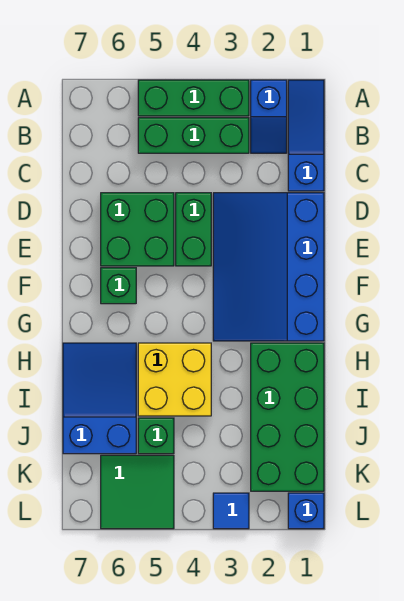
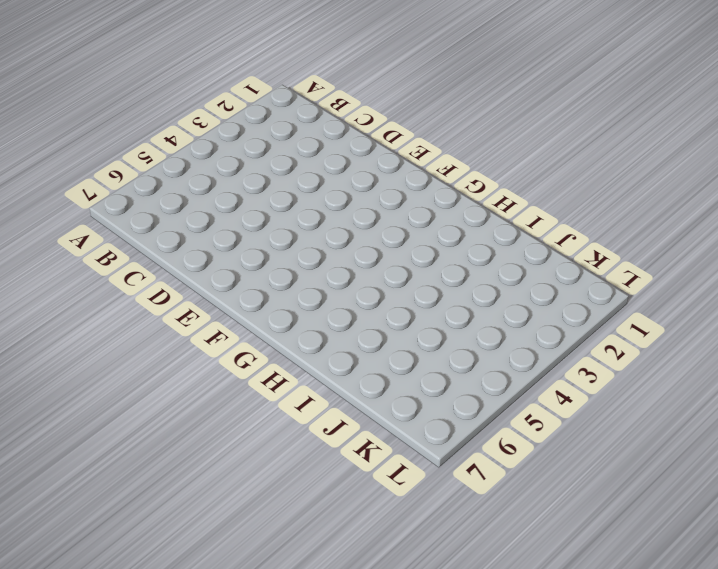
none -> blue slope A1:C1 level 1 top C
none -> blue slope A2:B2 level 1 top A
none -> green brick A3:A5 level 1

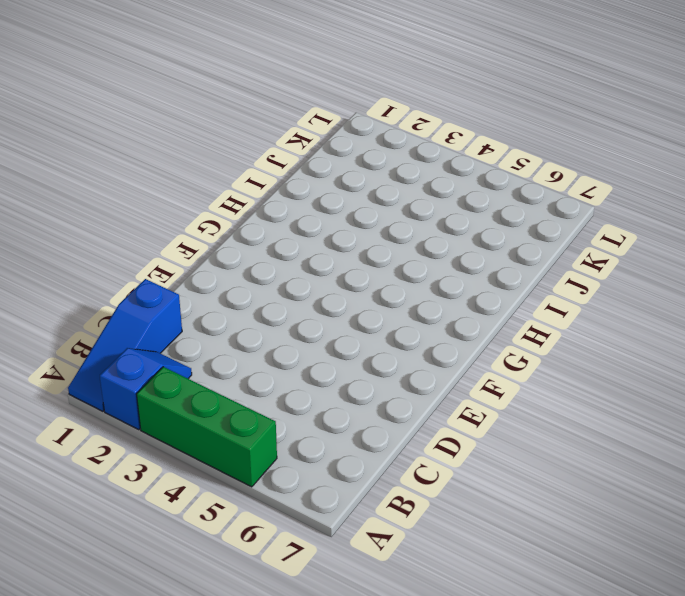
none -> green brick B3:B5 level 1
none -> blue slope D1:G3 level 1 top 1
none -> green brick D4:E4 level 1

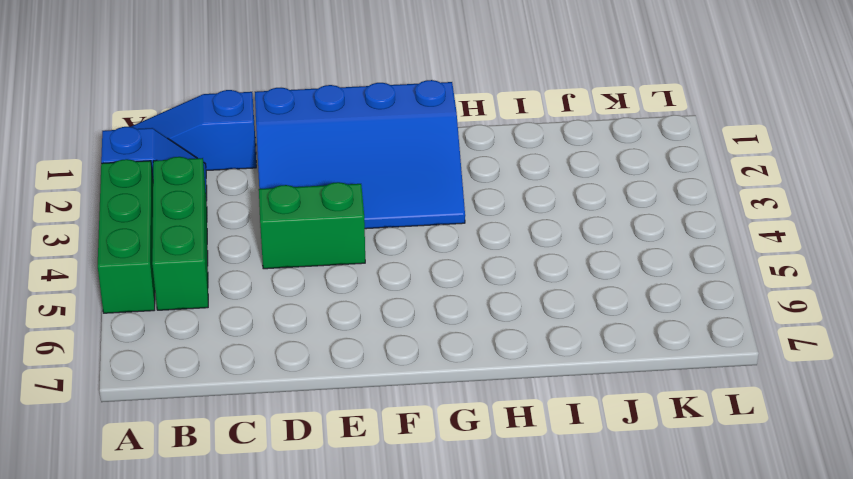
none -> green brick D5:E6 level 1
none -> green brick F6 level 1
none -> green brick H1:K2 level 1

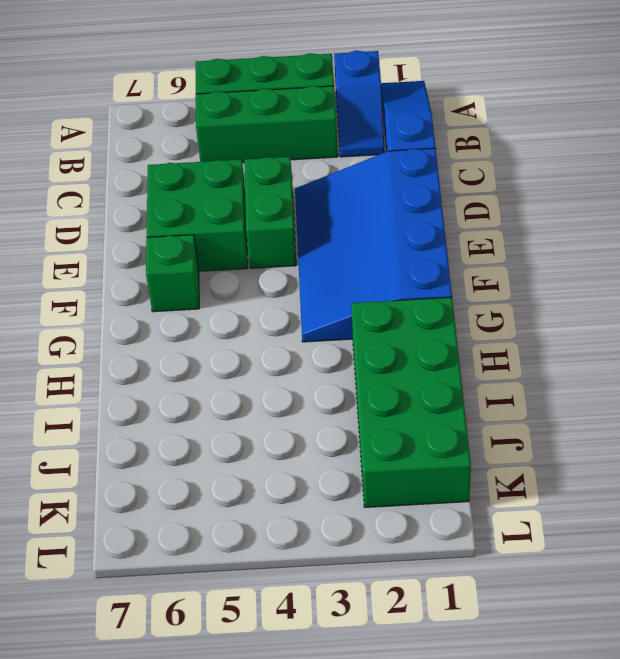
none -> yellow brick H4:I5 level 1
none -> blue slope H6:J7 level 1 top J
none -> green brick J5 level 1

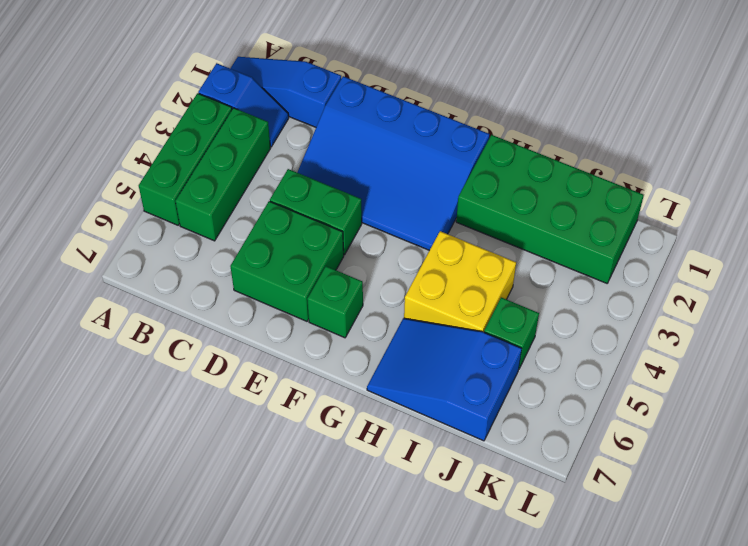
none -> green tile K5:L6 level 1
none -> blue brick L1 level 1
none -> blue tile L3 level 1

